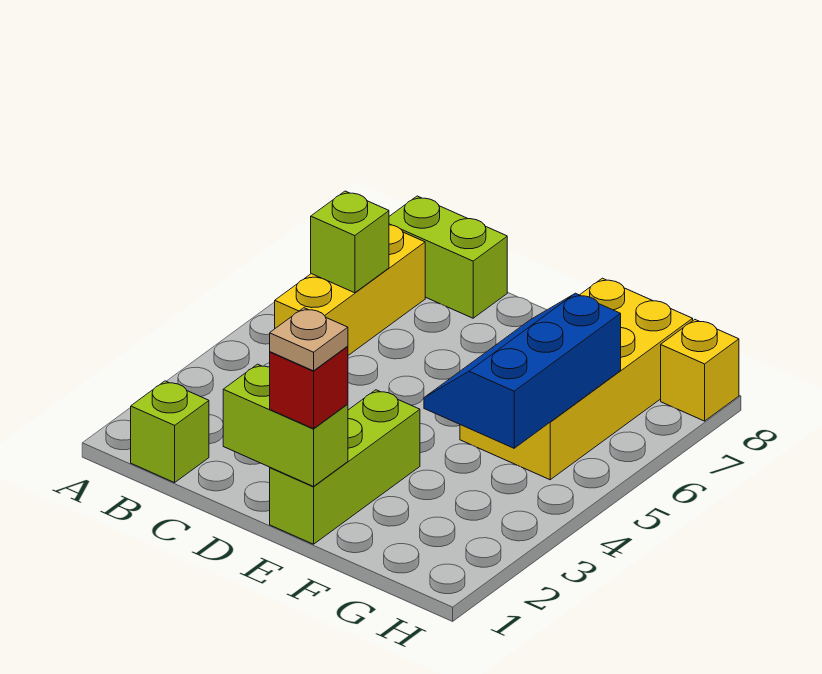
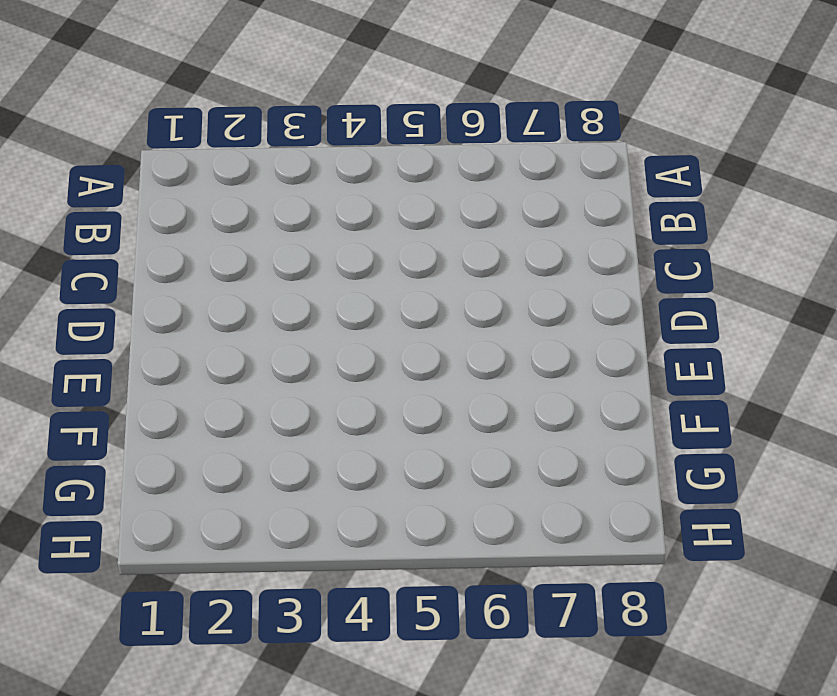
none -> lime brick B1 level 1
none -> yellow brick B5:B7 level 1

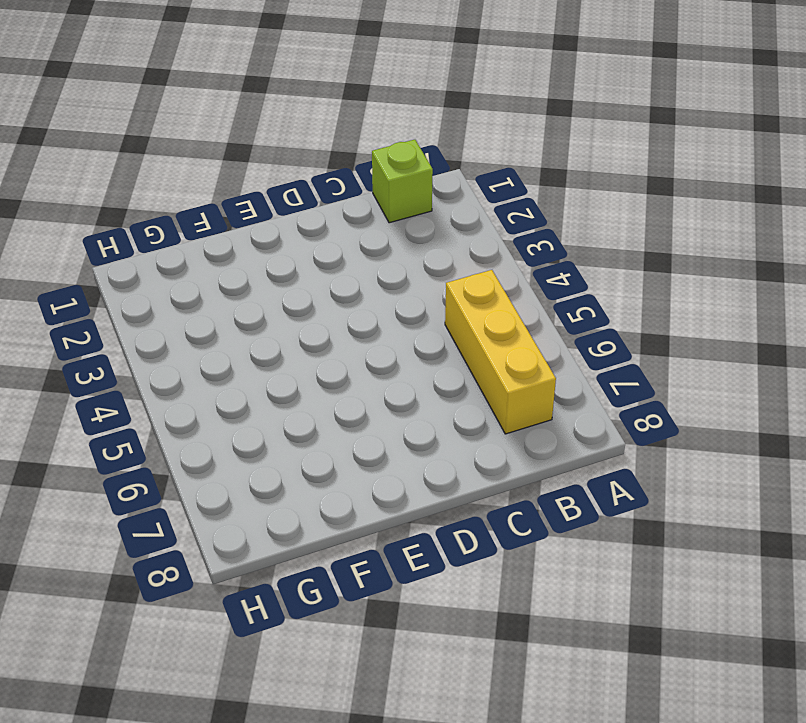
none -> lime brick B8:C8 level 1
none -> lime brick E1:E3 level 1

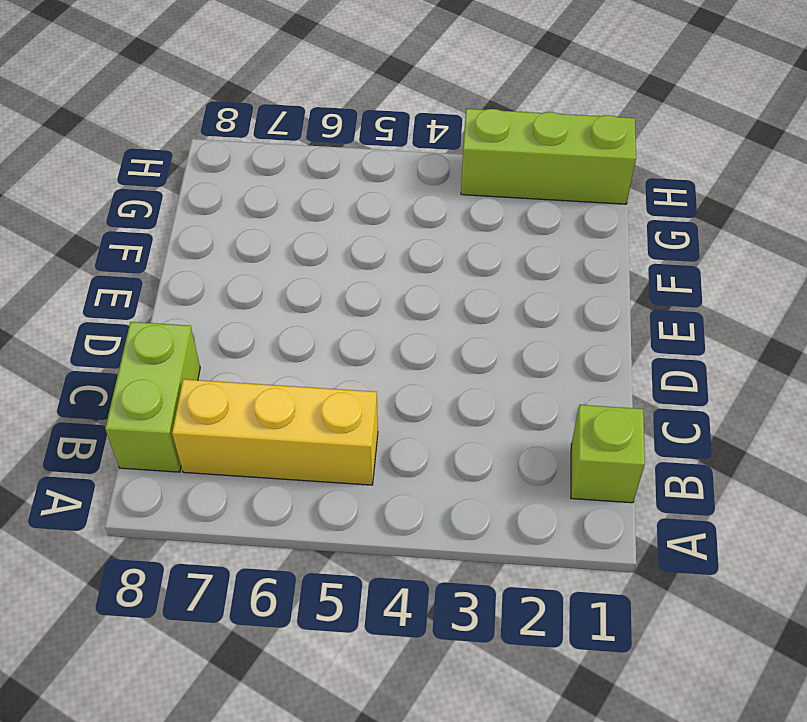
lime brick H1:H3 level 1 -> lime brick E1:E3 level 1
none -> yellow brick F5:G8 level 1
none -> yellow brick H8 level 1

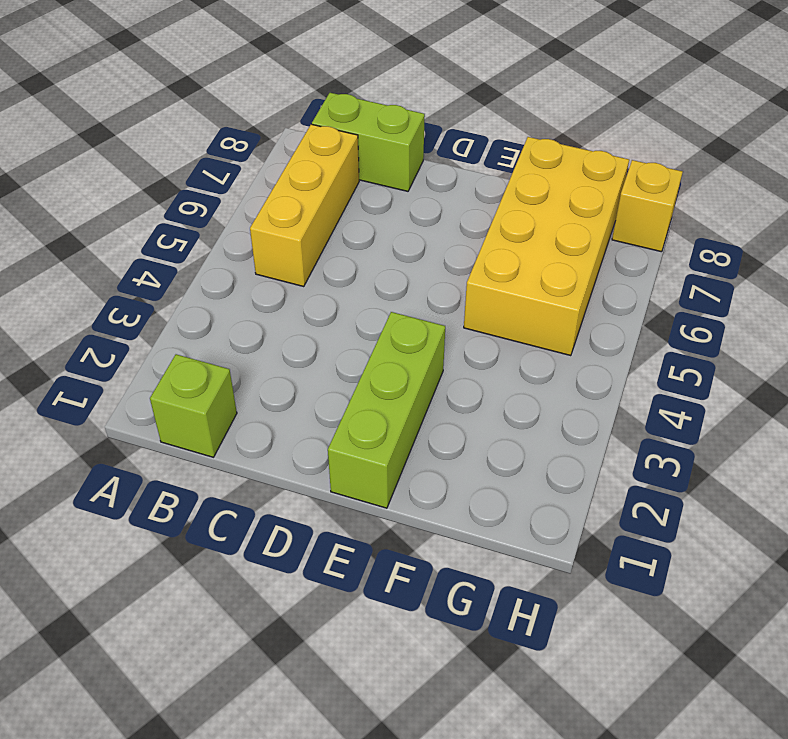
none -> lime brick B6 level 2
none -> lime brick D1:E1 level 2

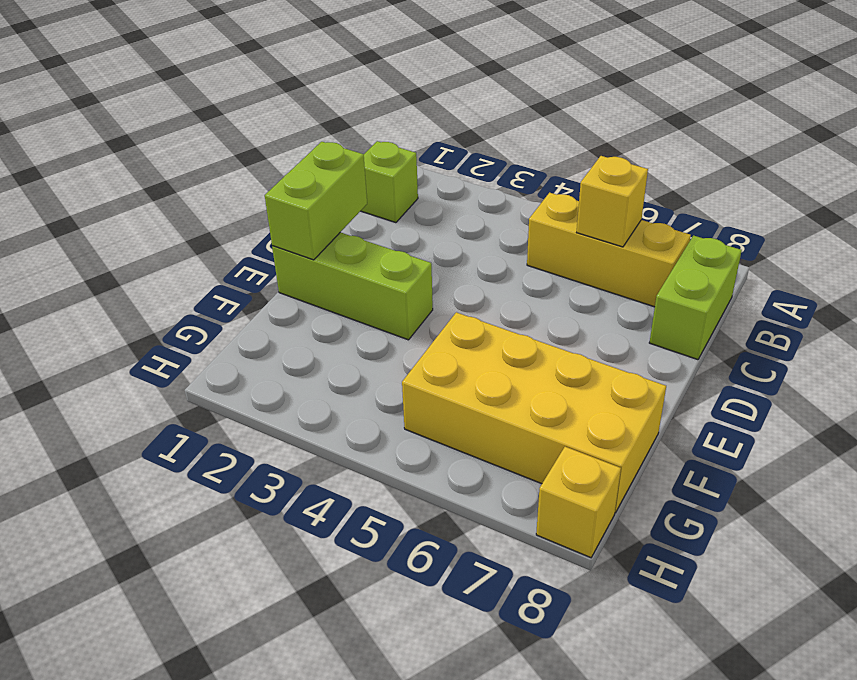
yellow brick B6 level 2 -> lime brick B6 level 2
none -> blue slope F4:G6 level 2 top G
none -> red brick E1 level 3

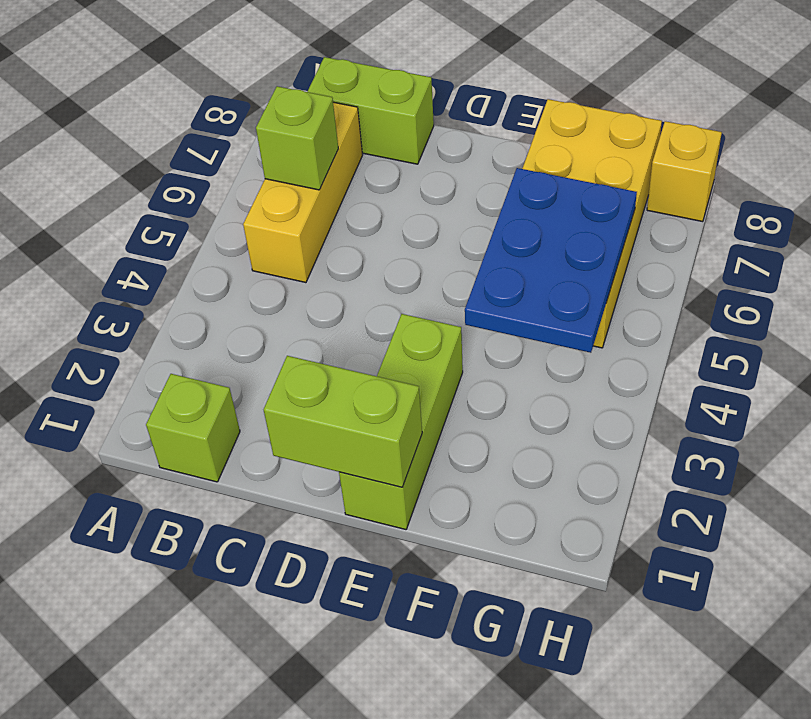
blue plate F4:G6 level 2 -> blue slope F4:G6 level 2 top G
none -> red brick E1 level 3
none -> tan plate E1 level 4

